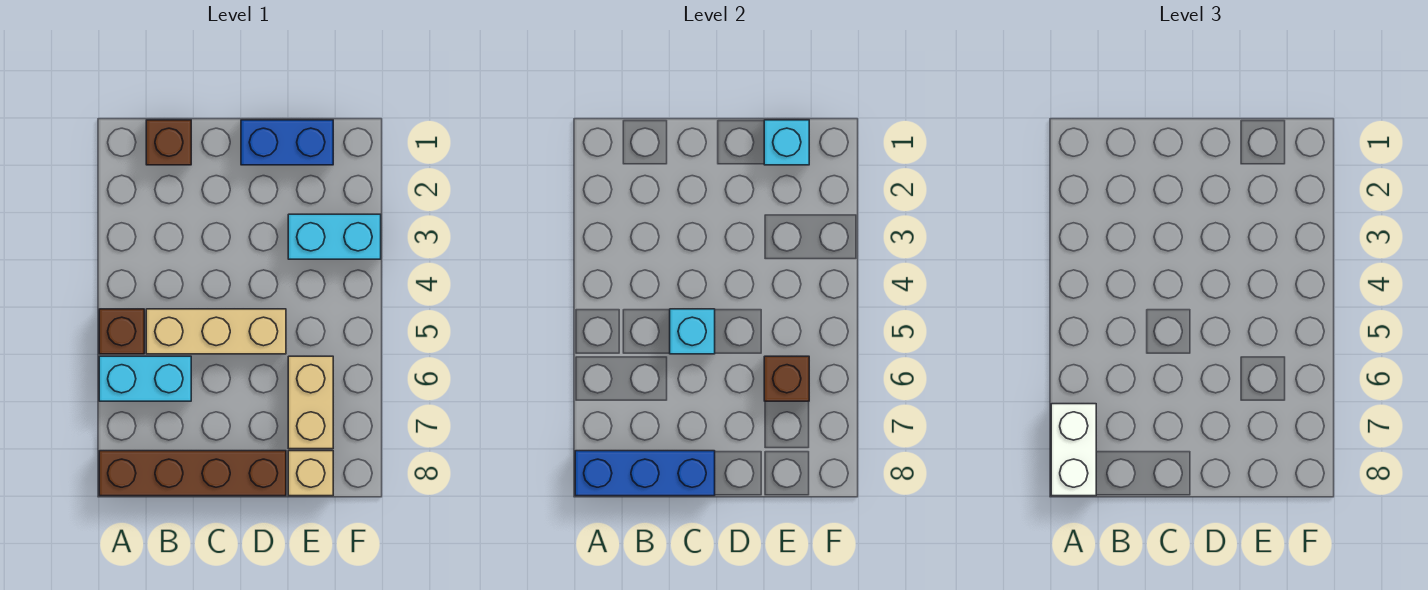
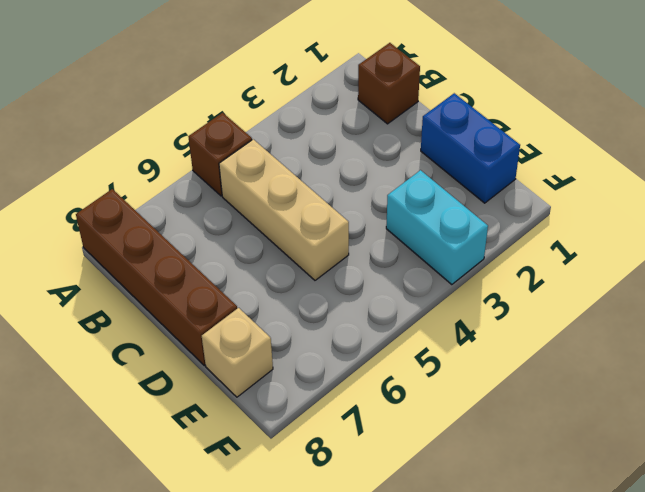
none -> cyan brick A6:B6 level 1
none -> tan brick E6:E7 level 1
none -> blue brick A8:C8 level 2

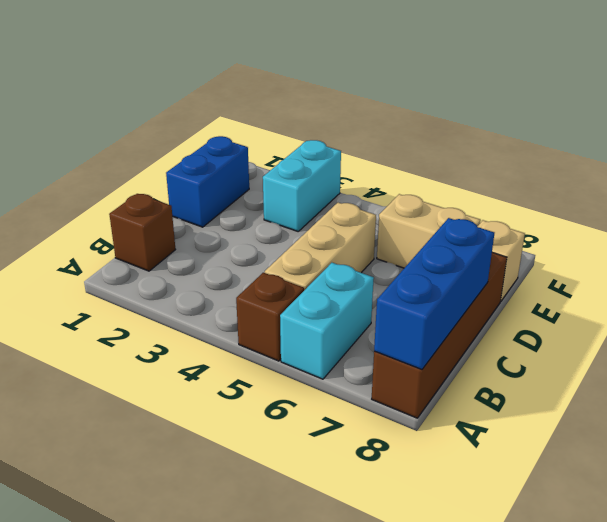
none -> cyan brick C5 level 2
none -> cyan brick E1 level 2
none -> brown brick E6 level 2

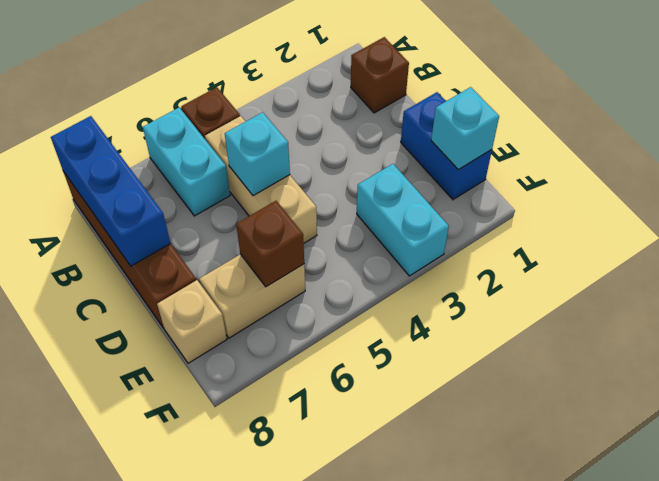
none -> white brick A7:A8 level 3

